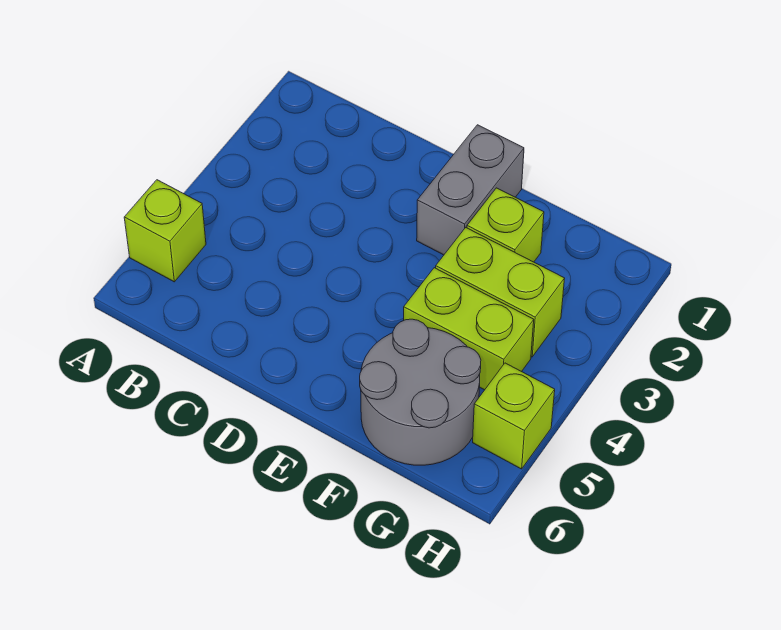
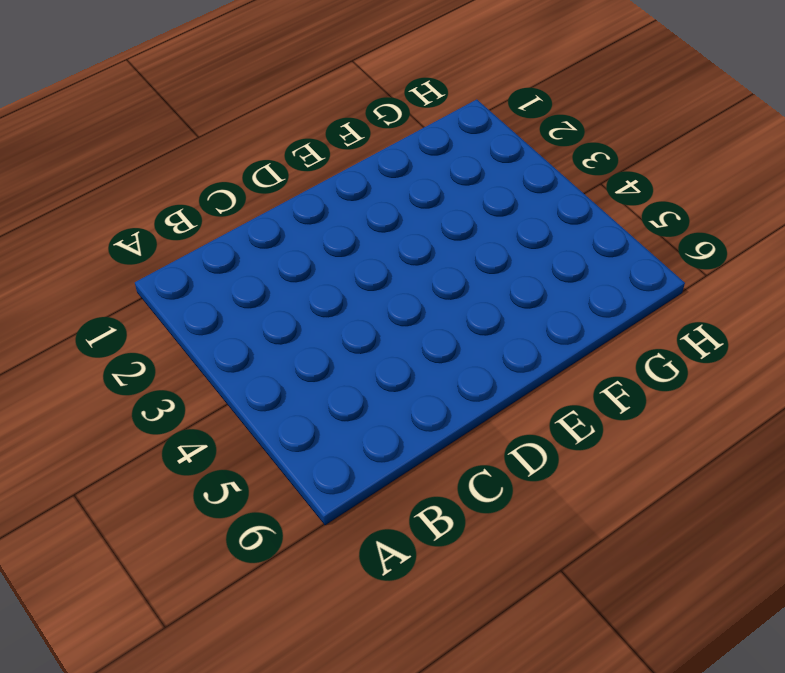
none -> lime brick A5 level 1
none -> grey brick E1:E2 level 1

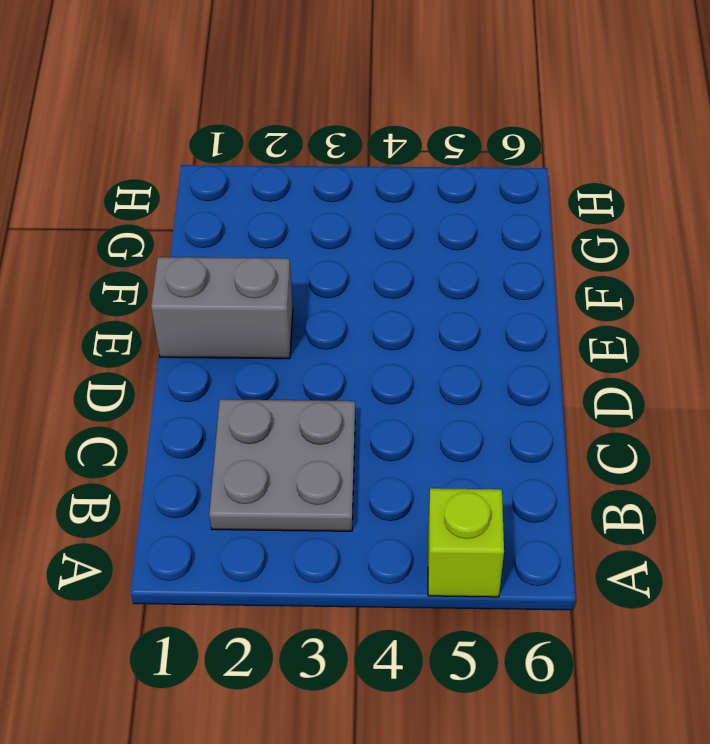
grey plate B2:C3 level 1 -> none
none -> lime brick F2 level 1
none -> lime brick F3:G3 level 1

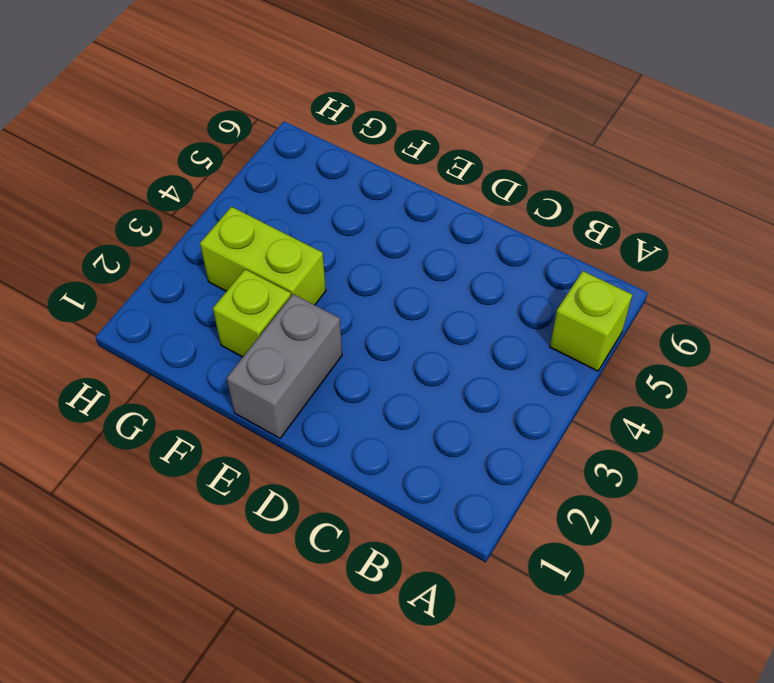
none -> lime brick F4:G4 level 1
none -> grey round brick F5:G6 level 1

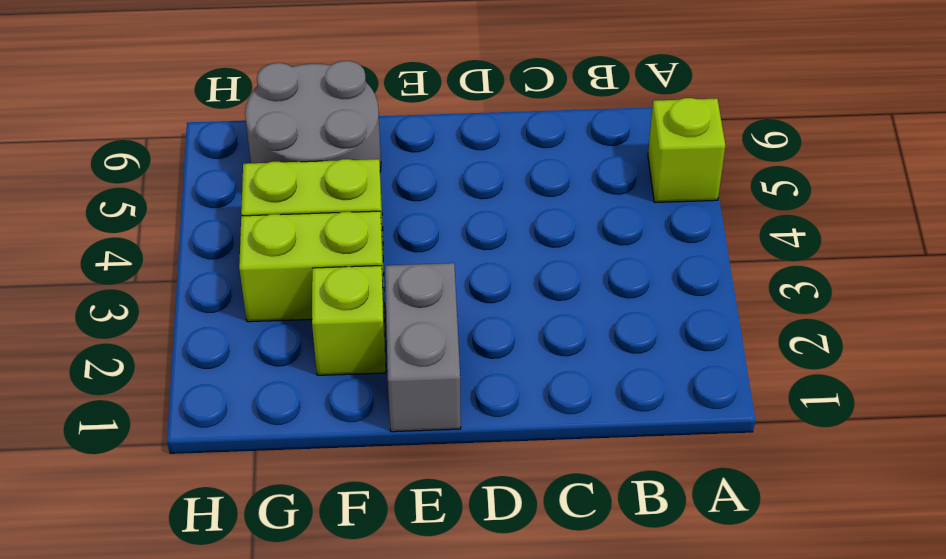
none -> lime brick H5 level 1

